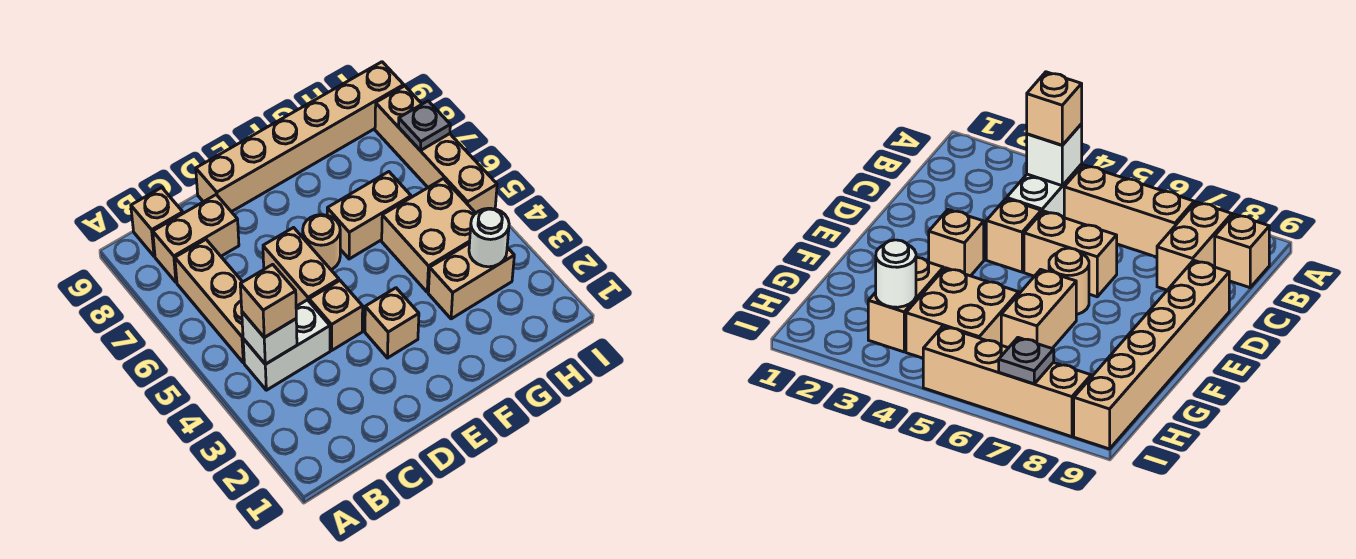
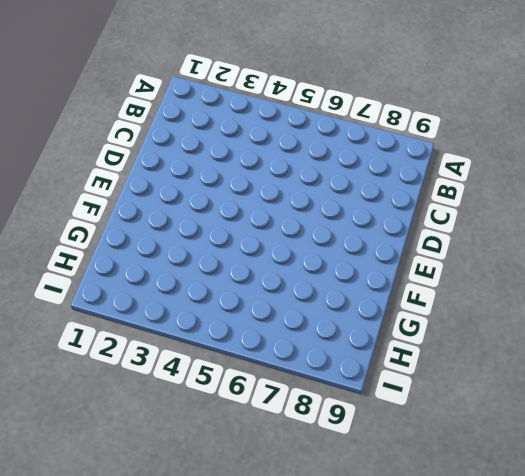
none -> white brick B4:C4 level 1
none -> tan brick B5:B7 level 1
none -> tan brick B8:C8 level 1

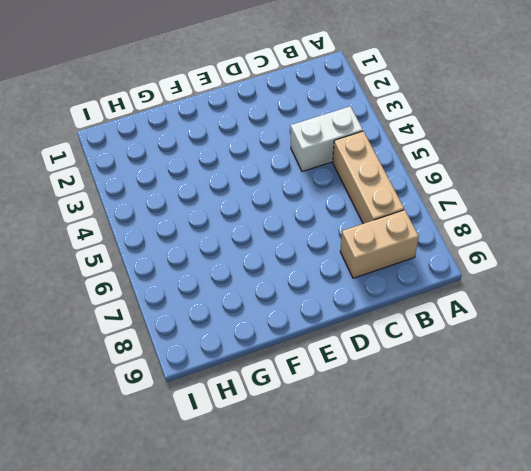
none -> tan brick B9 level 1
none -> tan brick D4 level 1
none -> tan brick D5:D6 level 1

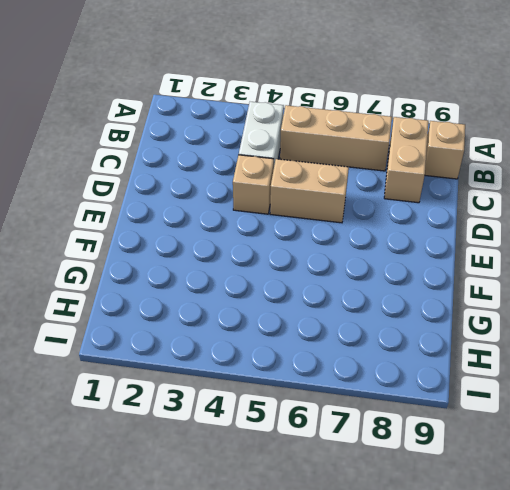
none -> tan brick D9:I9 level 1
none -> tan brick E3 level 1
none -> tan round brick E6 level 1

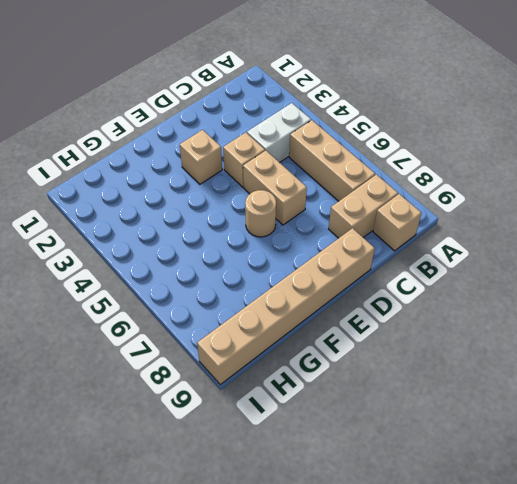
none -> tan brick F6:G6 level 1
none -> tan brick G3:H3 level 1
none -> tan brick G4:H5 level 1

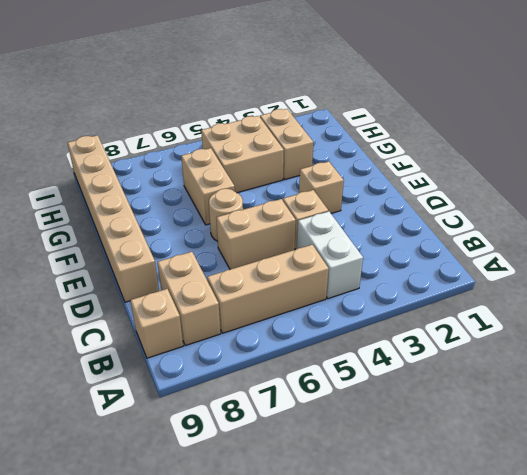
none -> tan brick I5:I8 level 1
none -> white brick B4 level 2
none -> white round brick H3 level 2

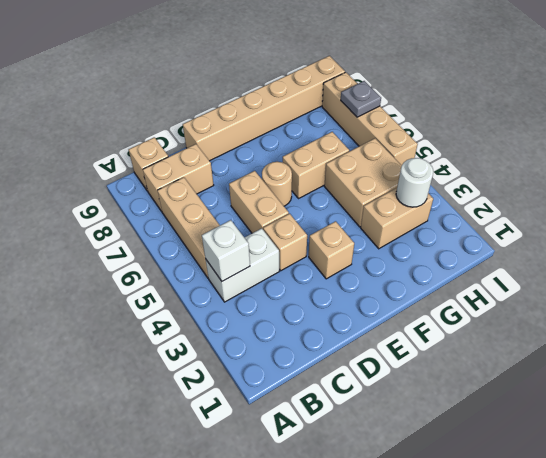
none -> tan brick B4 level 3

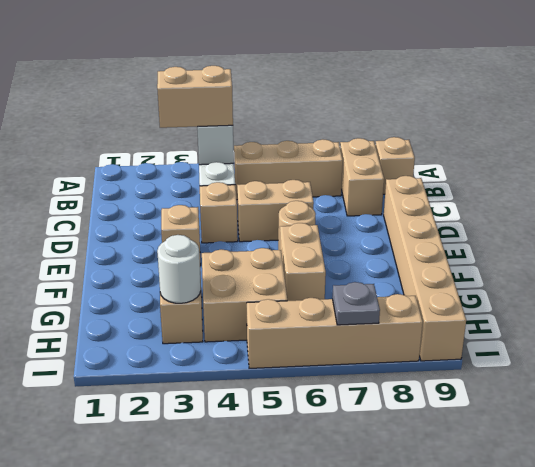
tan brick B3:B4 level 3 -> tan brick B4 level 3

